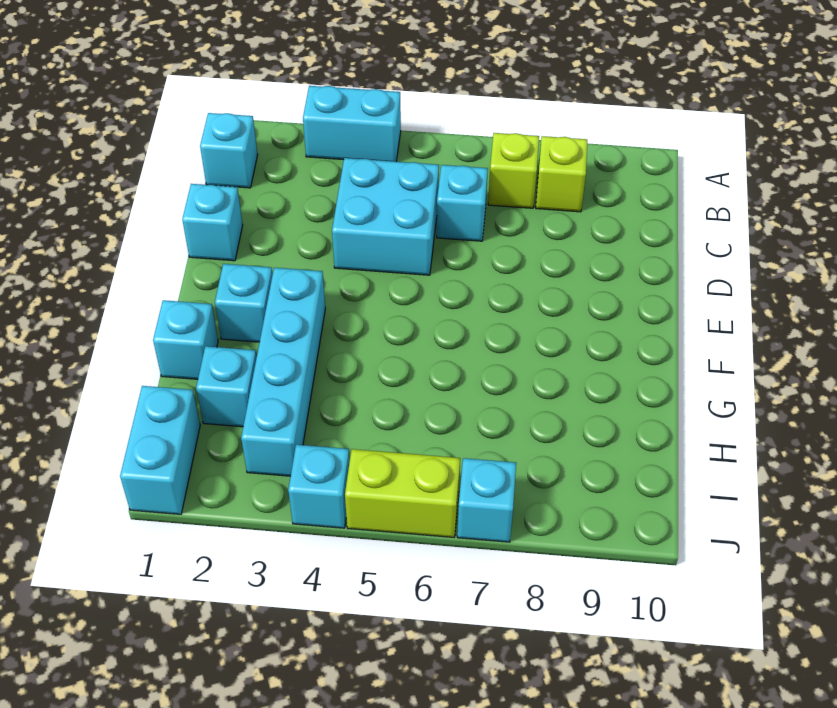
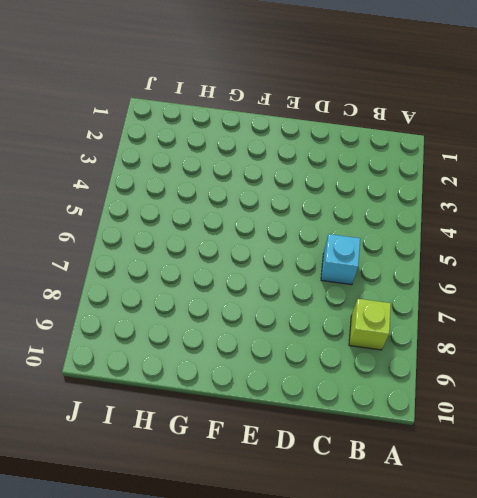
none -> cyan brick A3:A4 level 1
none -> cyan brick B1 level 1
none -> lime brick B7 level 1

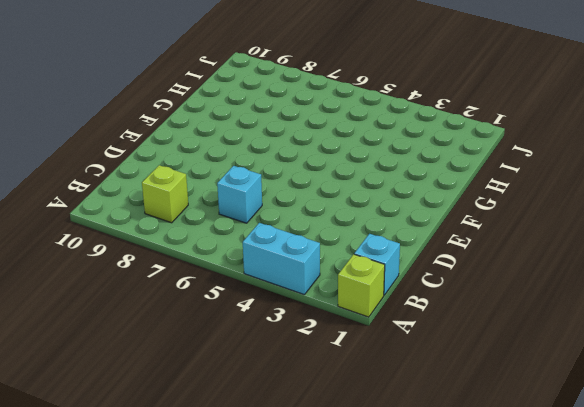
lime brick A1 level 1 -> lime brick B7 level 1
none -> cyan brick C4:D5 level 1
none -> cyan brick D1 level 1
none -> cyan brick F2 level 1

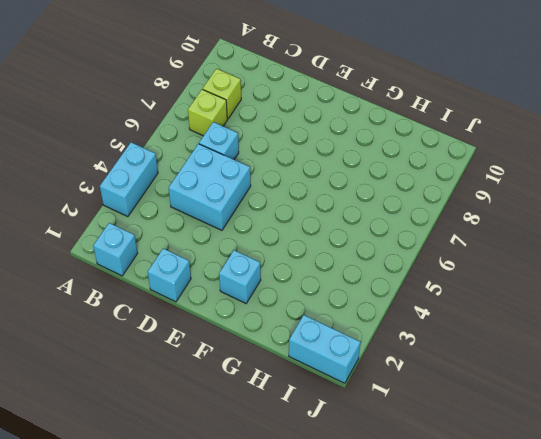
none -> cyan brick F3:I3 level 1
none -> cyan brick G1 level 1
none -> cyan brick H2 level 1

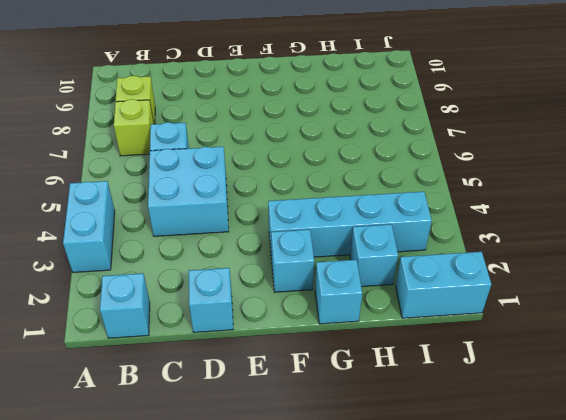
none -> cyan brick J4 level 1
none -> lime brick J5:J6 level 1
none -> cyan brick J7 level 1

